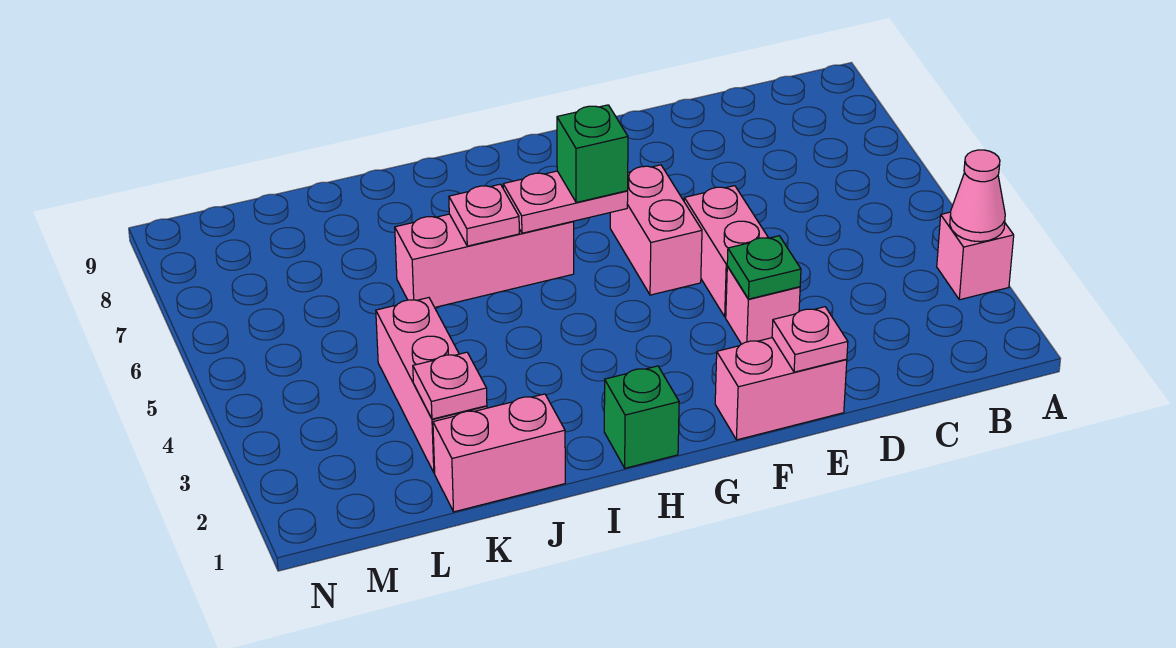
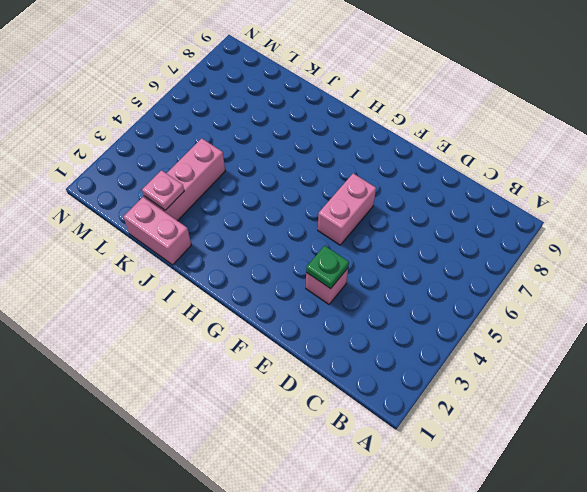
none -> pink brick A3 level 1
none -> pink brick E1:F1 level 1
none -> pink brick E4:E5 level 1

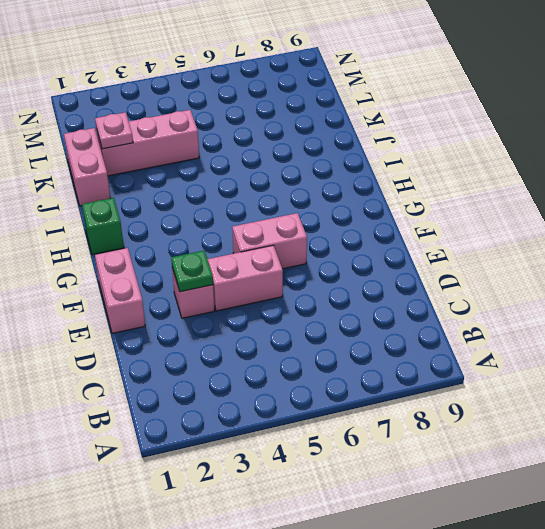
none -> pink brick A3 level 1
none -> pink brick H6:J6 level 1
none -> pink cone A3 level 2

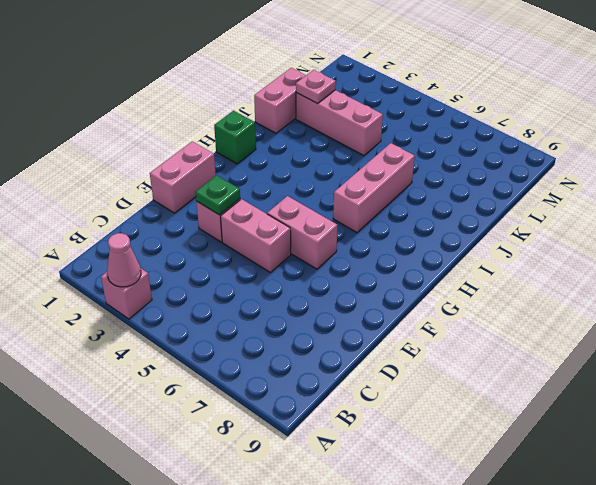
none -> pink plate E1 level 2
none -> pink plate G6:H6 level 2
none -> pink plate I6 level 2

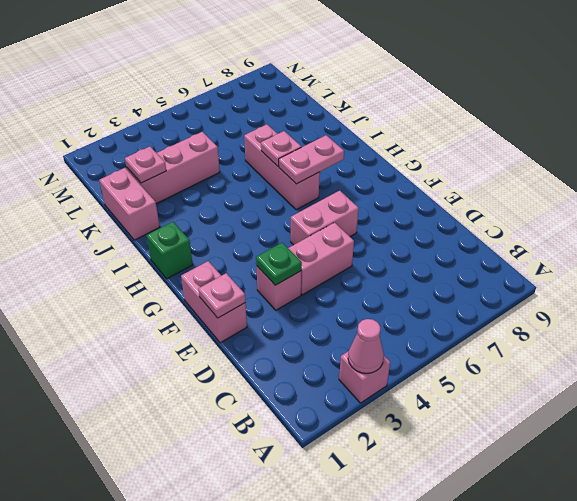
pink plate H6:H7 level 2 -> pink plate G6:H6 level 2
none -> green brick G6 level 3

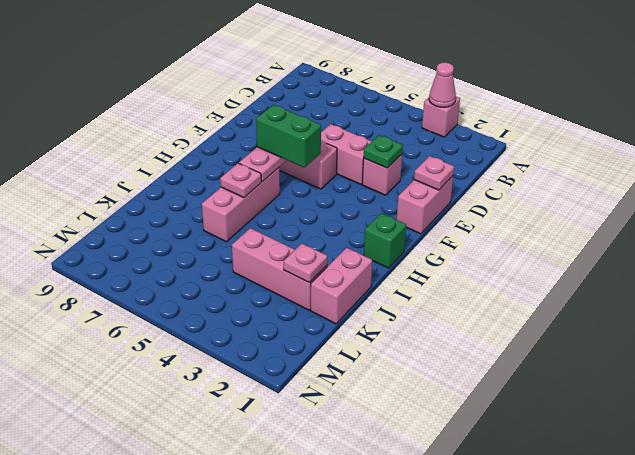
green brick G5:G6 level 3 -> green brick G6 level 3

